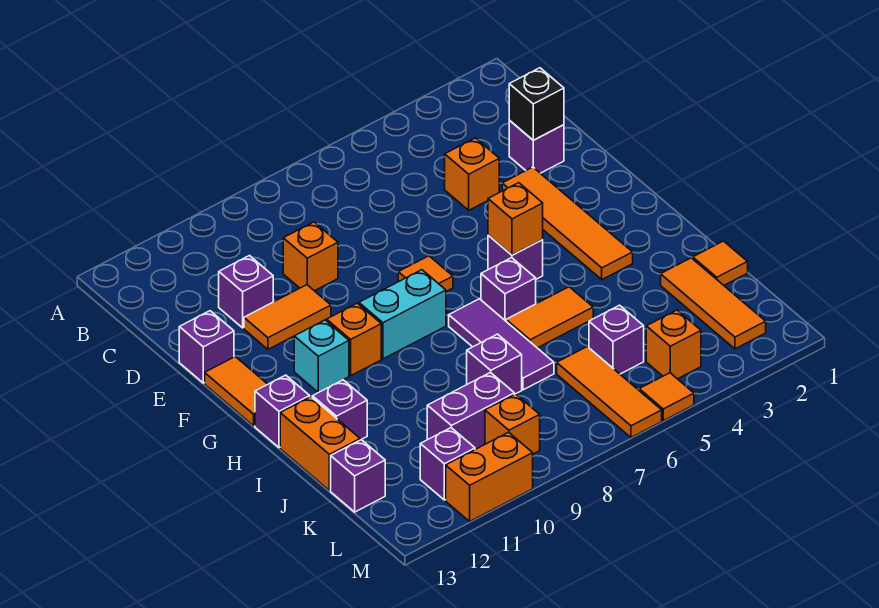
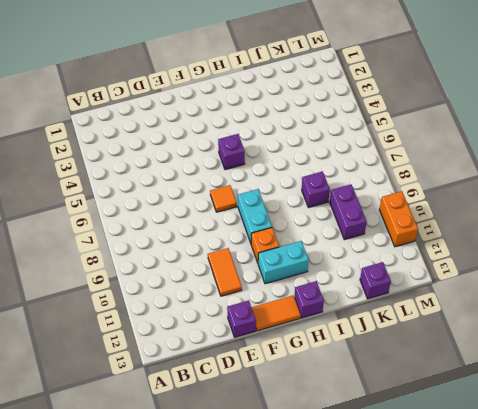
cyan brick G11:H11 level 1 -> cyan brick G11 level 1
none -> purple brick D2 level 1
none -> orange brick D4 level 1
none -> orange brick D9 level 1
none -> purple brick D11 level 1

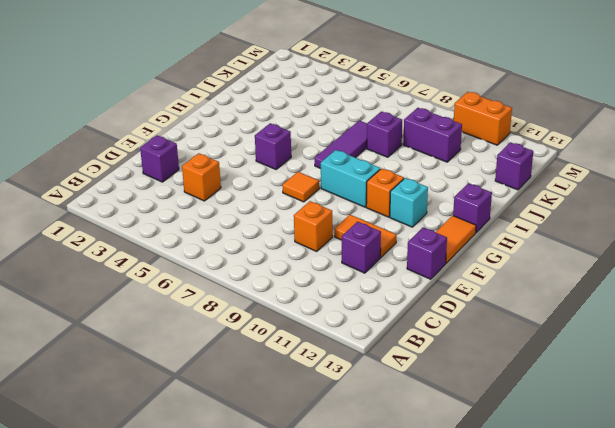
none -> orange tile E3:H3 level 1
none -> purple brick H6 level 1
none -> orange tile I5:I6 level 1
none -> purple brick I12 level 1

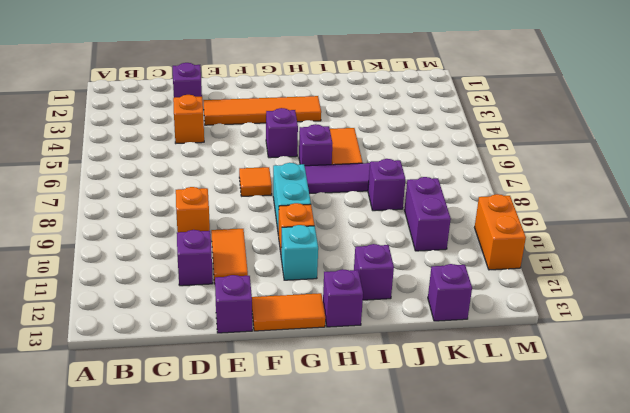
none -> orange brick I13:J13 level 1
none -> orange tile J1 level 1
none -> orange tile J2:L2 level 1
none -> purple brick K5 level 1

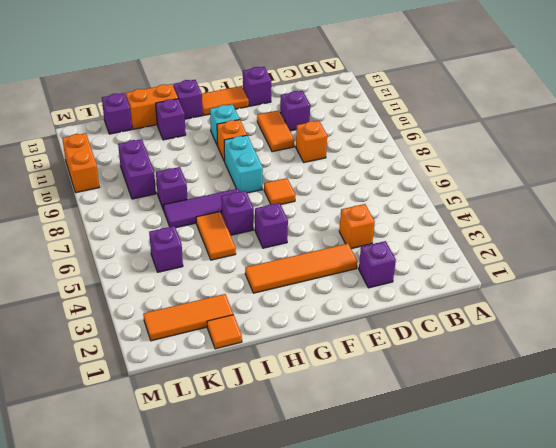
none -> orange tile K6:M6 level 1
none -> orange brick L4 level 1
none -> orange brick L9 level 1
none -> purple brick L11 level 1

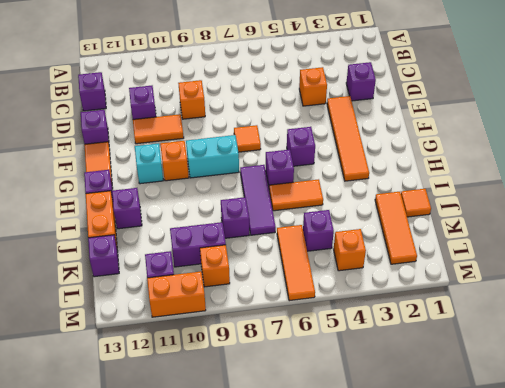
purple brick C13 level 1 -> none
none -> orange tile M5 level 1
none -> black brick D2 level 2
none -> orange brick G5 level 2

